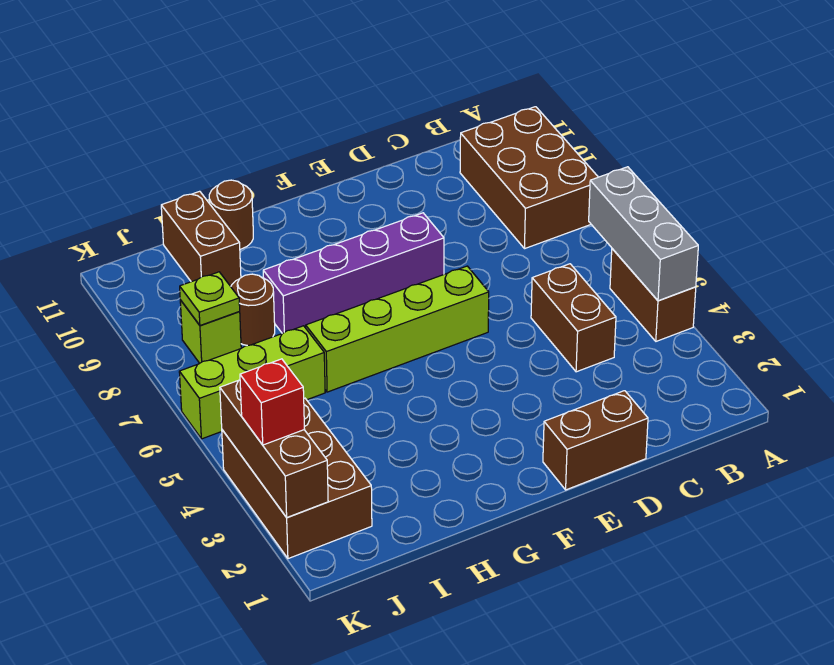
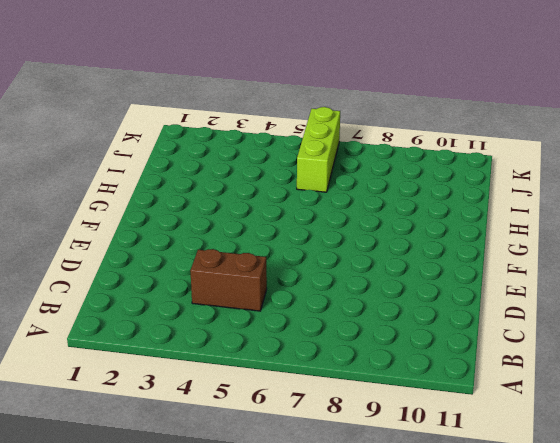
none -> brown brick A4:A5 level 1
none -> brown brick A8:B10 level 1
none -> brown brick D1:E1 level 1

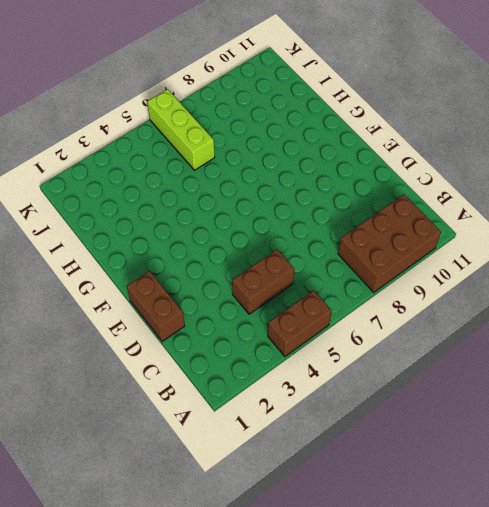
none -> lime brick E6:H6 level 1
none -> purple brick E8:H8 level 1
none -> brown round brick H11 level 1

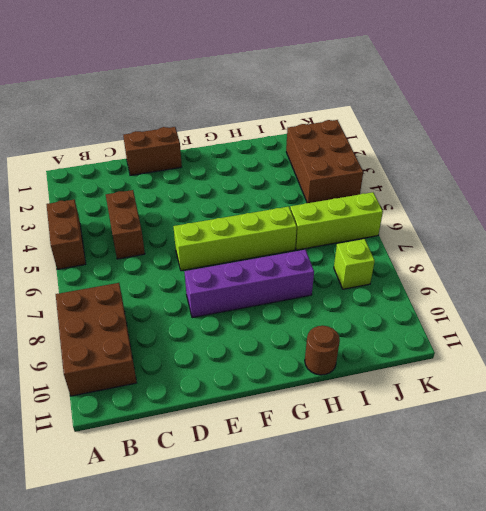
none -> brown round brick I8 level 1
none -> brown brick I10:I11 level 1
none -> grey brick A4:A6 level 2

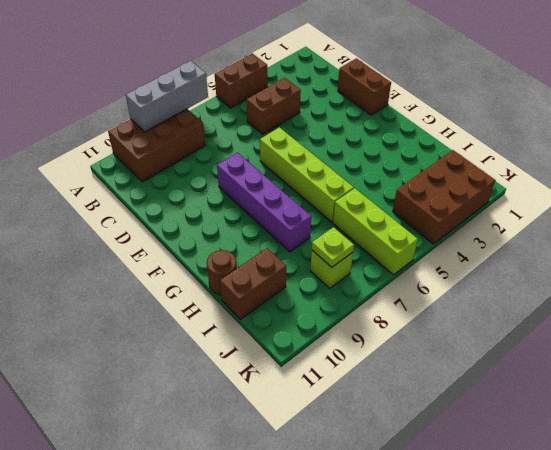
grey brick A7:A9 level 2 -> grey brick A4:A6 level 2
none -> brown round brick I8 level 1
none -> brown brick K2:K4 level 2
none -> red brick K3 level 3

